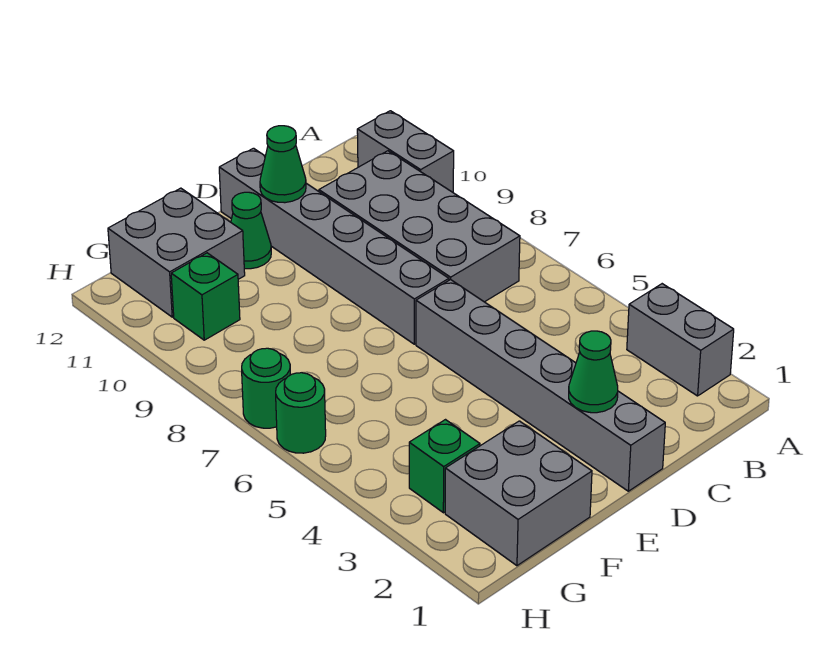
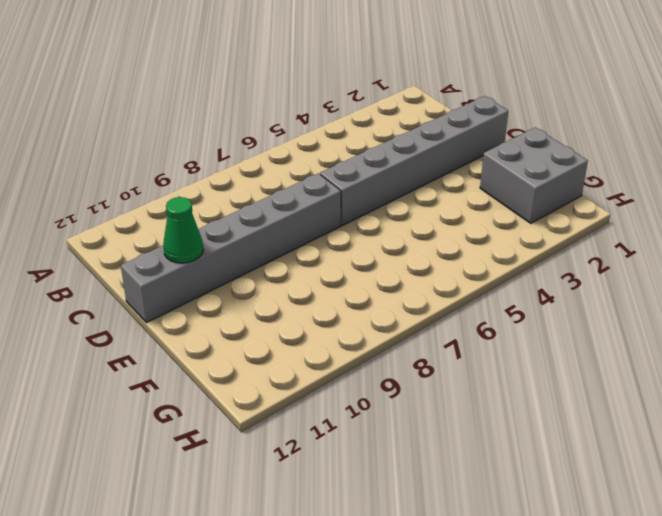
none -> grey brick A2:A3 level 1
none -> grey brick A10:A11 level 1
none -> grey brick B7:C10 level 1

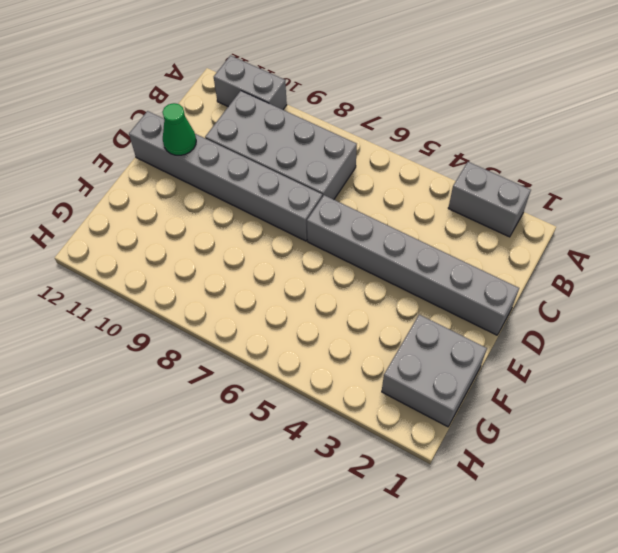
none -> green cone E11 level 1
none -> grey brick F11:G12 level 1
none -> green brick G3 level 1

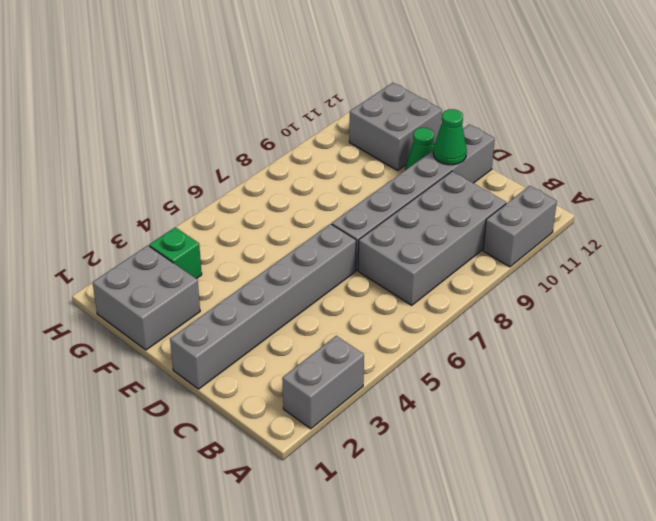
none -> green brick G10 level 1
none -> green round brick H6 level 1
none -> green round brick H7 level 1

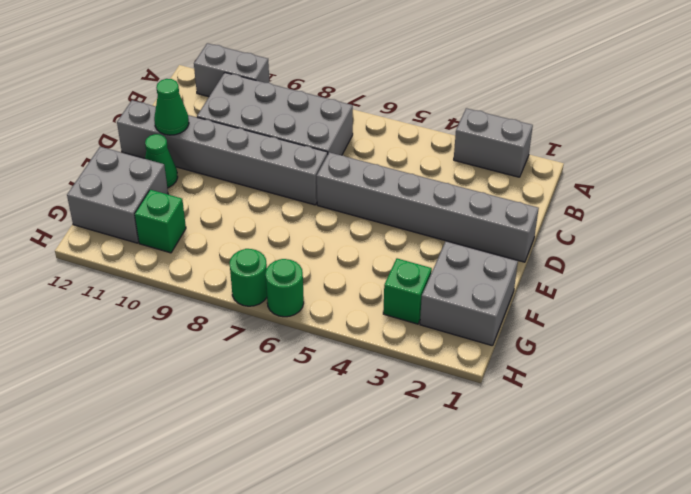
none -> green cone D2 level 2

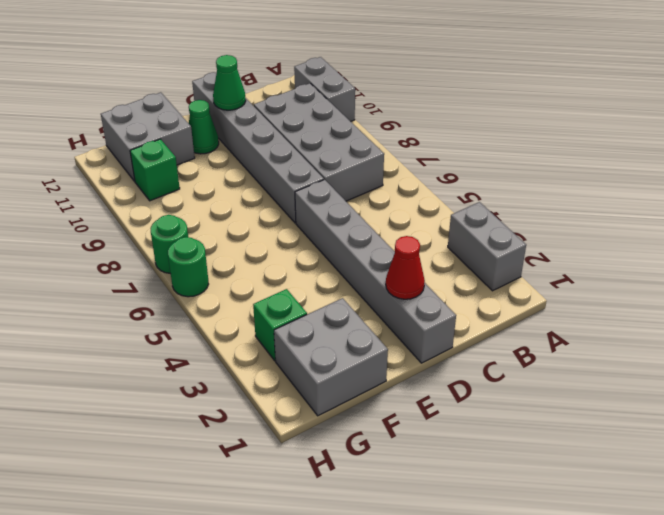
red cone D2 level 2 -> green cone D2 level 2

